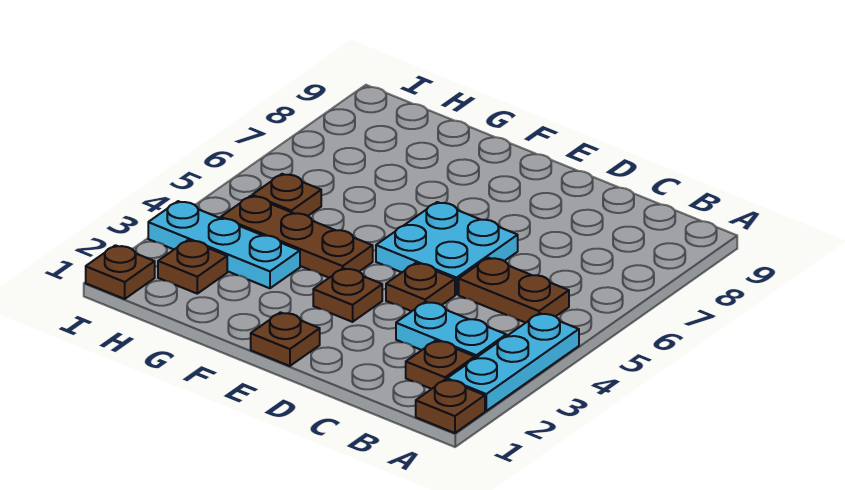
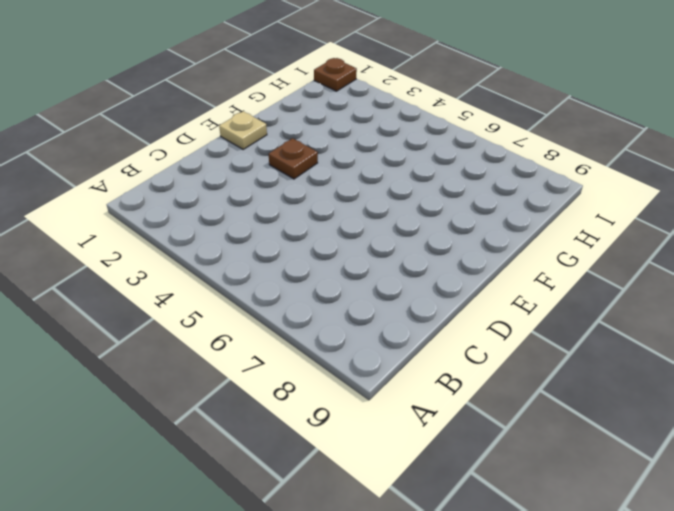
tan plate E1 level 1 -> brown plate E1 level 1
none -> brown plate A1 level 1
none -> cyan plate A2:A4 level 1
none -> brown plate B2 level 1

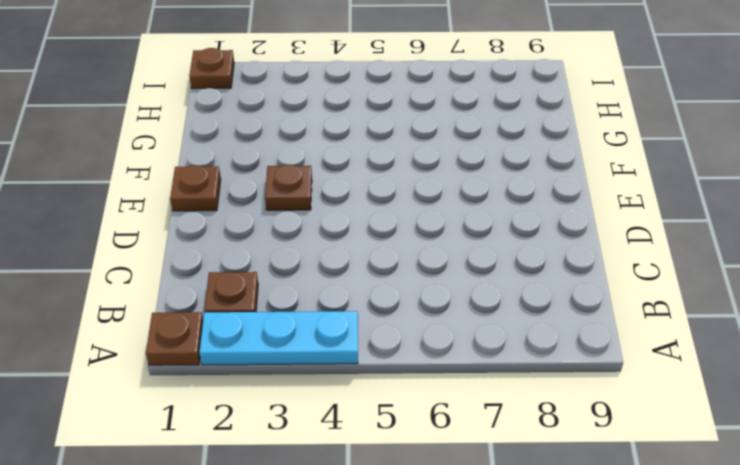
none -> cyan plate B3:C3 level 1
none -> brown plate B5:C5 level 1
none -> brown plate D4 level 1

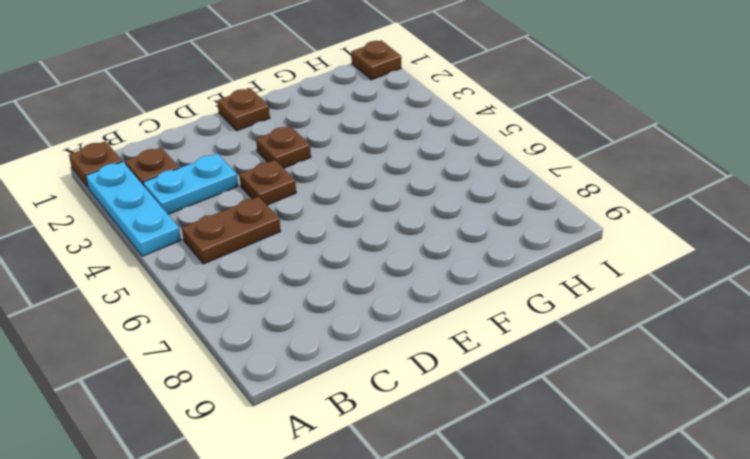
none -> cyan plate D5:E6 level 1
none -> brown plate F4:H4 level 1
none -> cyan plate G3:I3 level 1

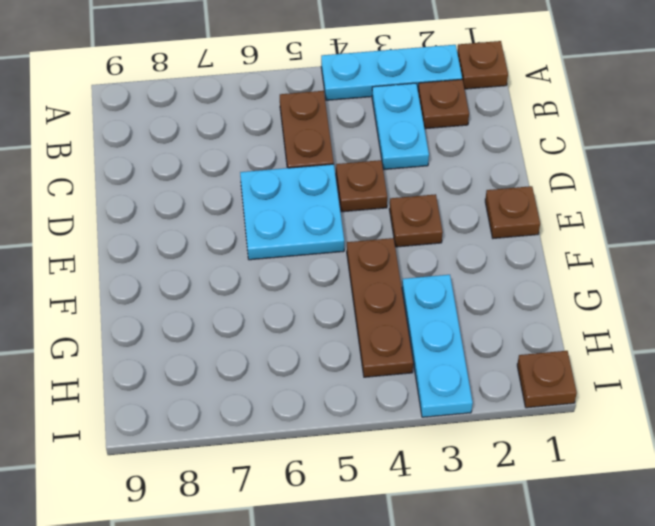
none -> brown plate H2 level 1
none -> brown plate H5 level 1

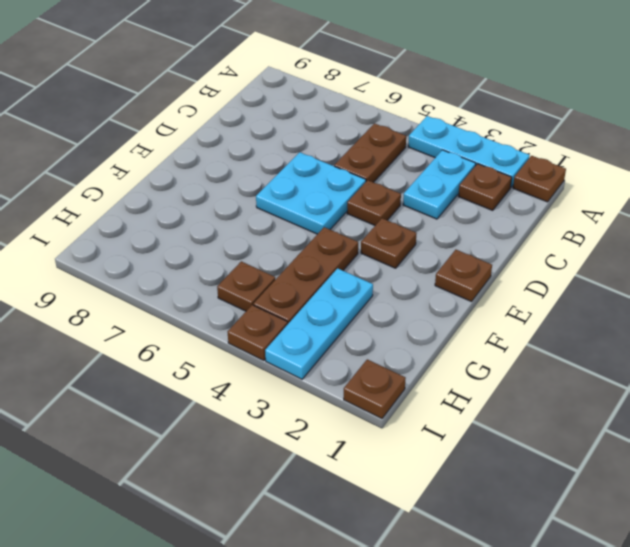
brown plate I4 level 1 -> brown plate H2 level 1

